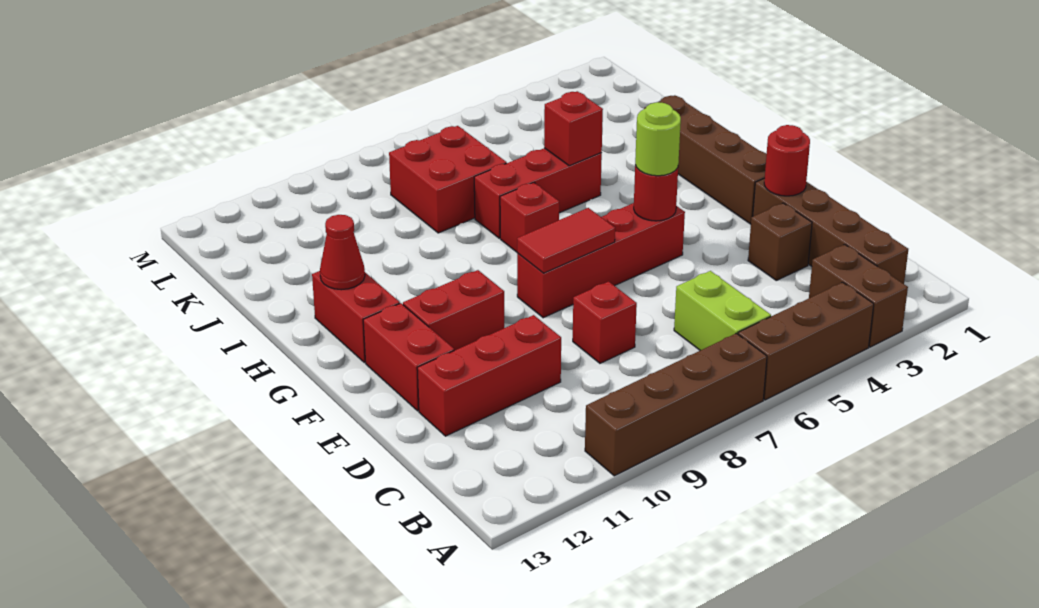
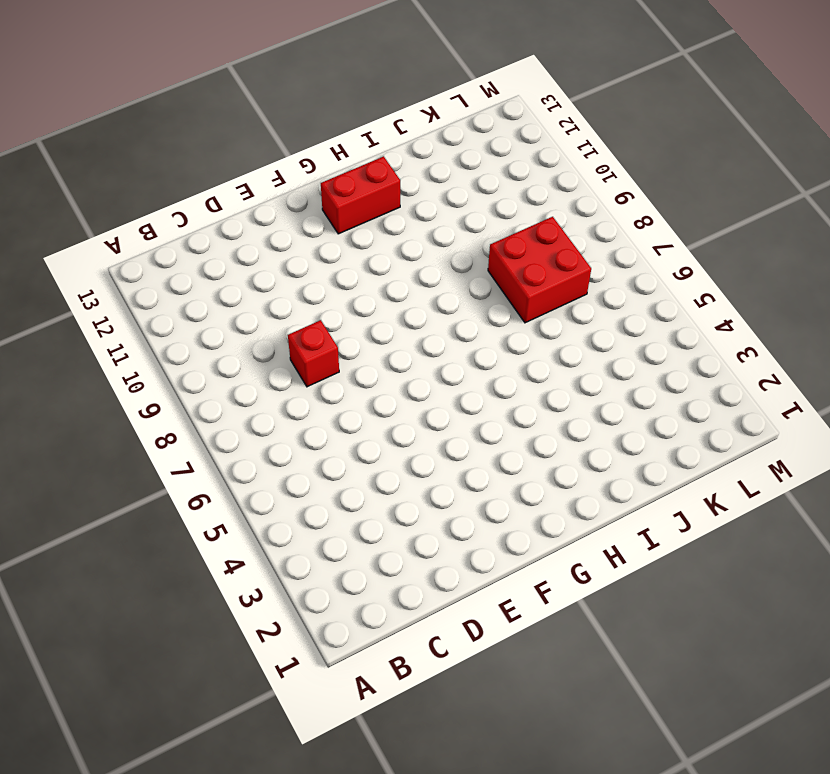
none -> brown brick A3:B3 level 1
none -> brown brick A4:A6 level 1
none -> brown brick A7:A10 level 1

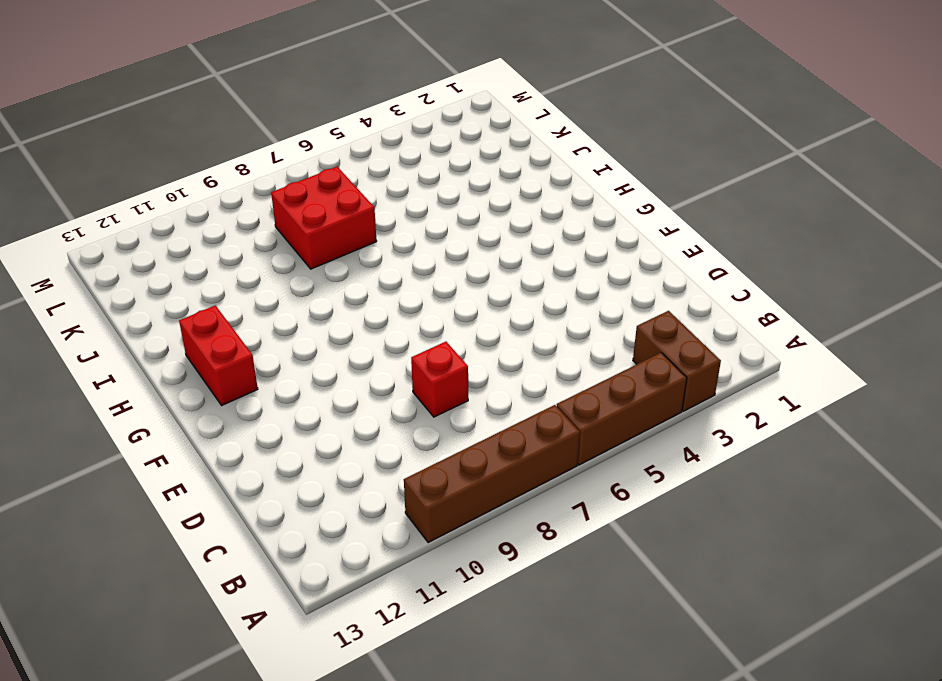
none -> brown brick B2:E2 level 1
none -> lime brick B6:C6 level 1
none -> brown brick D3 level 1

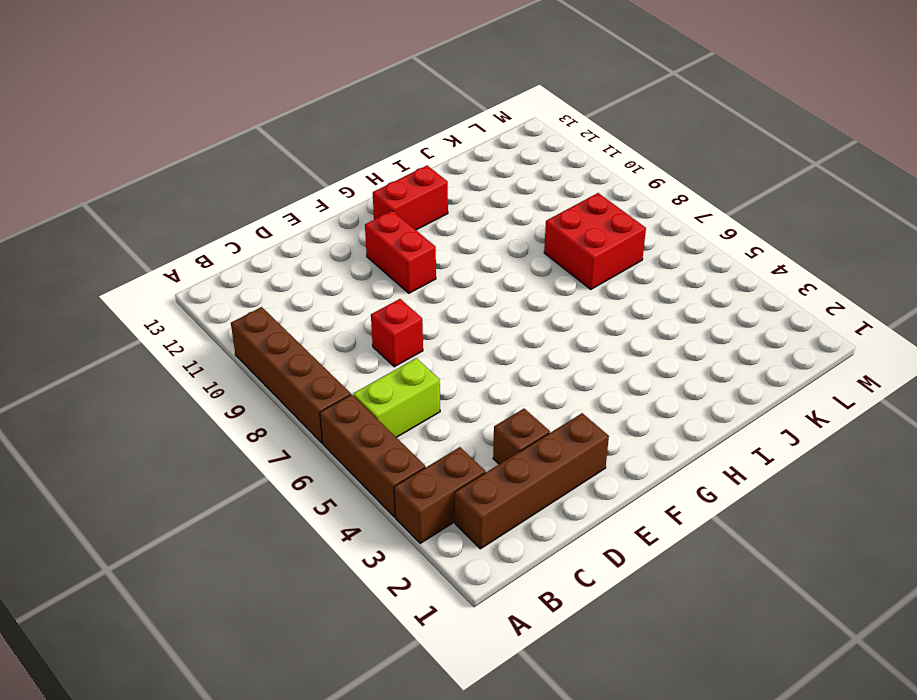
none -> red brick D10:D12 level 1
none -> red brick E12:F12 level 1
none -> brown brick F2:I2 level 1

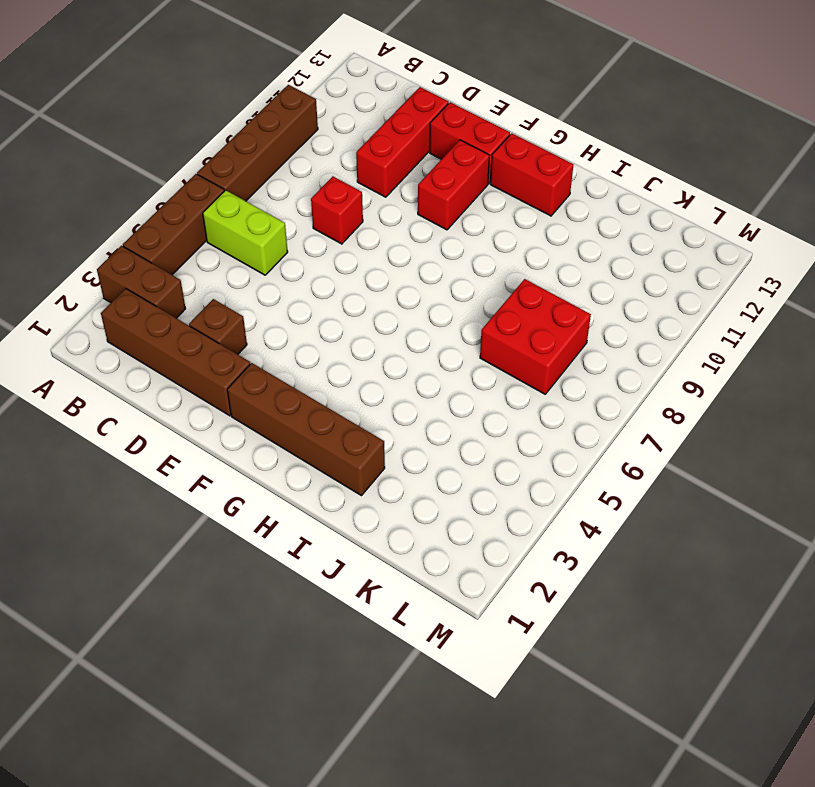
none -> red brick F5:F8 level 1
none -> red brick H7 level 1
none -> red brick I5:I7 level 1

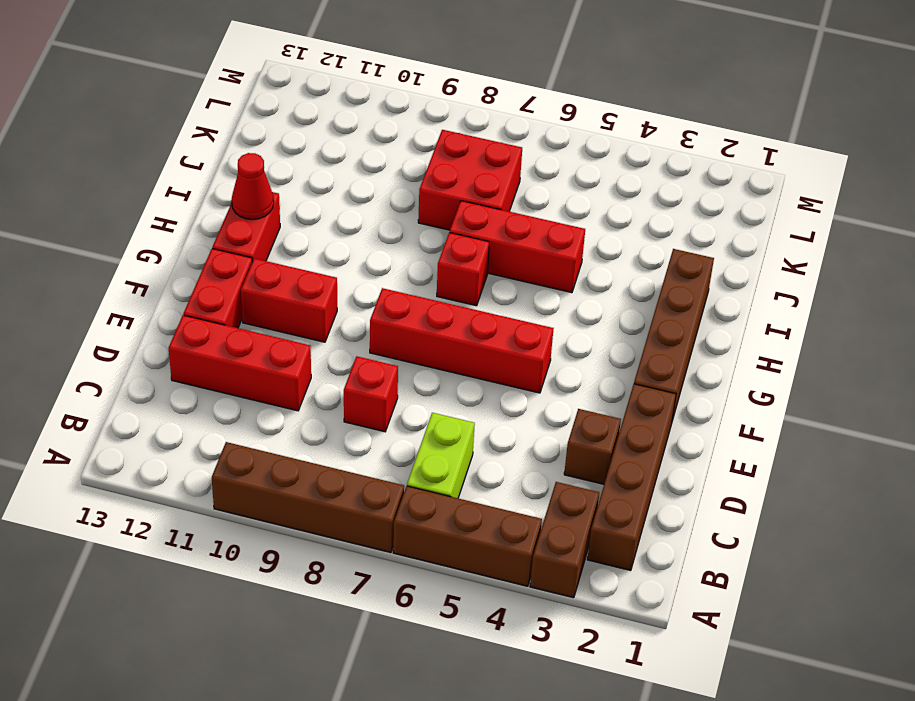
none -> red round brick E2 level 2
none -> red round brick F5 level 2
none -> red tile F7:F8 level 2

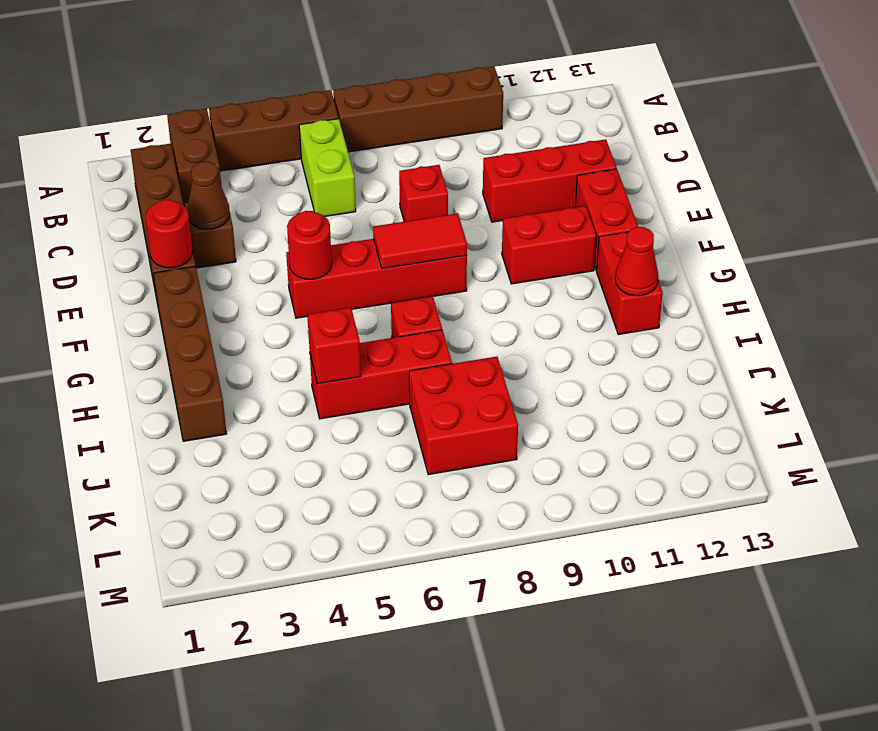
brown cone D3 level 2 -> none
none -> lime round brick F5 level 3

